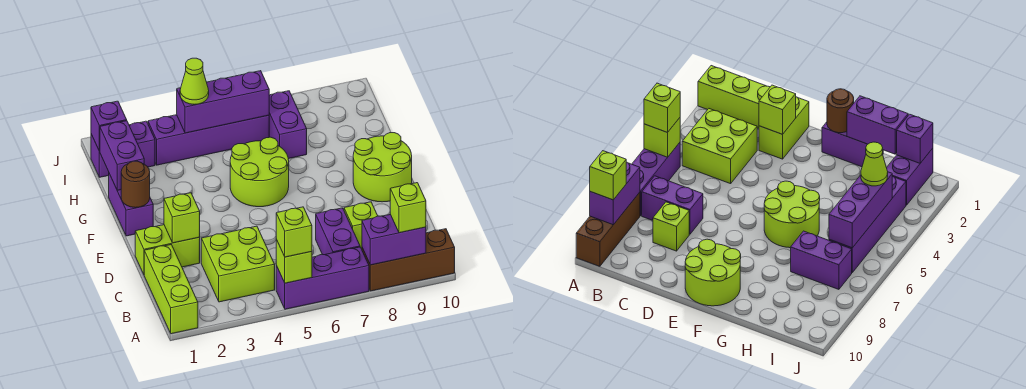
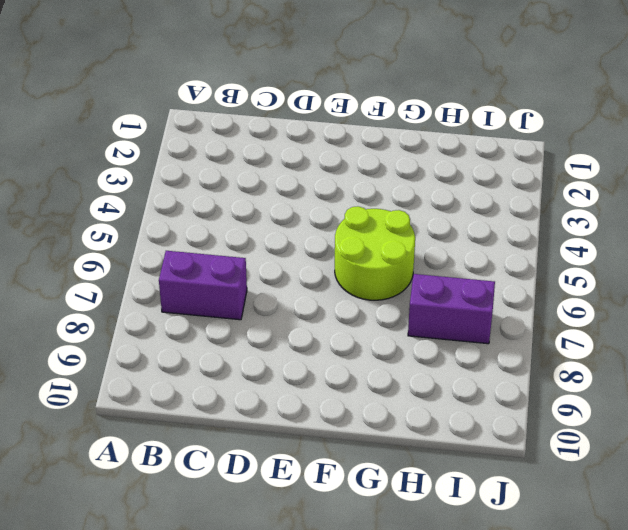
none -> lime brick A1:C1 level 1
none -> purple brick A5:A7 level 1
none -> brown brick A8:A10 level 1

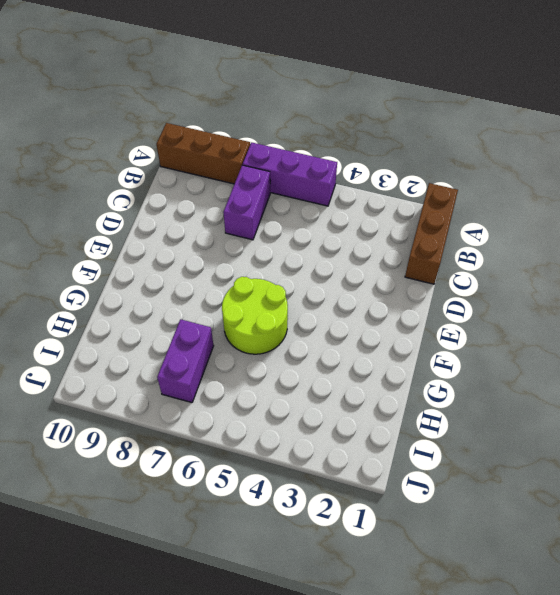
brown brick A1:C1 level 1 -> lime brick A1:C1 level 1
none -> lime brick B3:C4 level 1
none -> lime brick C8 level 1
none -> lime brick D1:D2 level 1

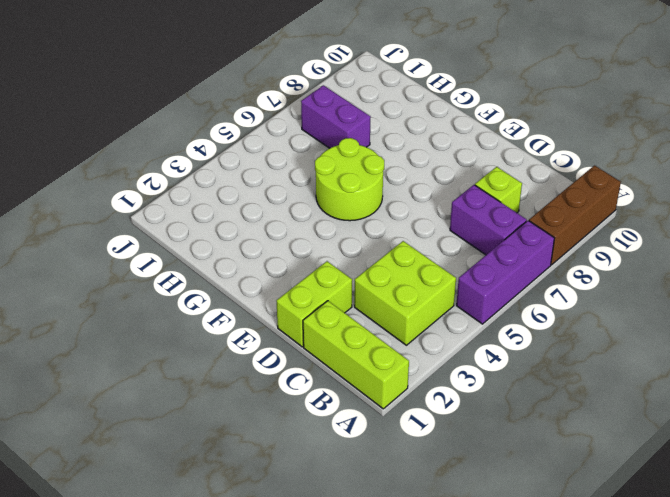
none -> lime round brick E9:F10 level 1
none -> purple brick F1:G1 level 1
none -> purple brick I1:I2 level 1

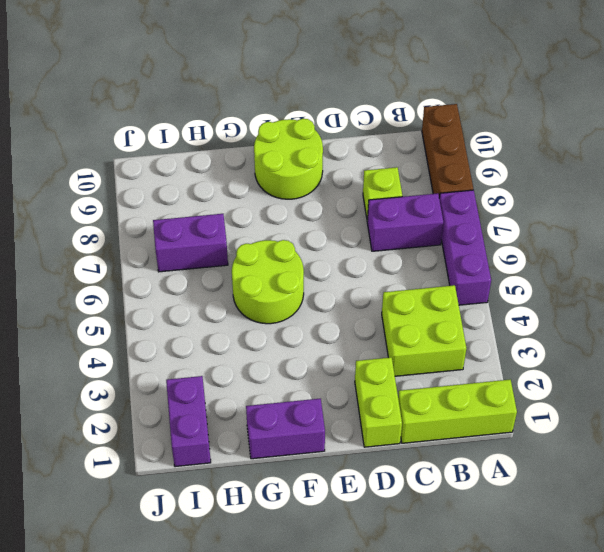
none -> purple brick I3:I6 level 1
none -> lime brick A5 level 2
none -> purple brick A8:A9 level 2

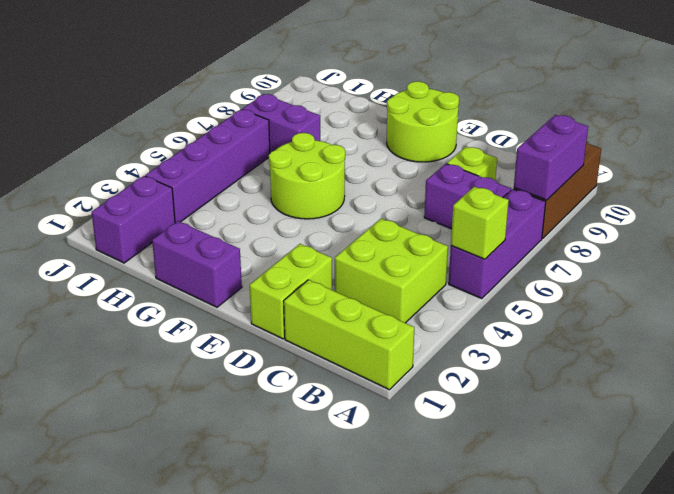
none -> lime brick D2 level 2
none -> brown round brick F1 level 2
none -> purple brick G1:H1 level 2

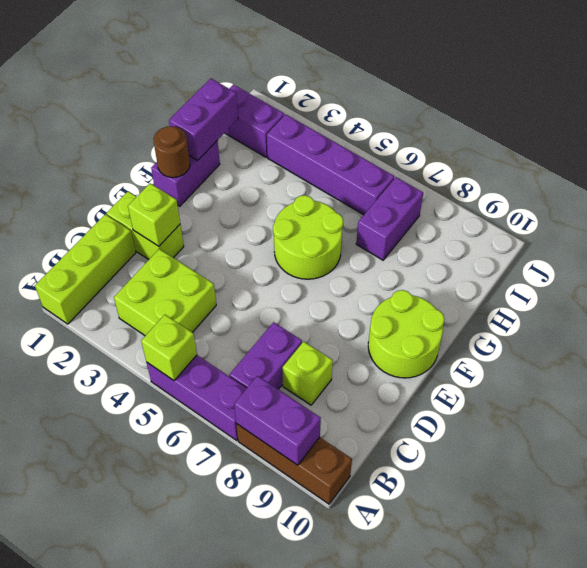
none -> purple brick I1 level 2
none -> purple brick I4:I6 level 2
none -> lime brick A5 level 3

